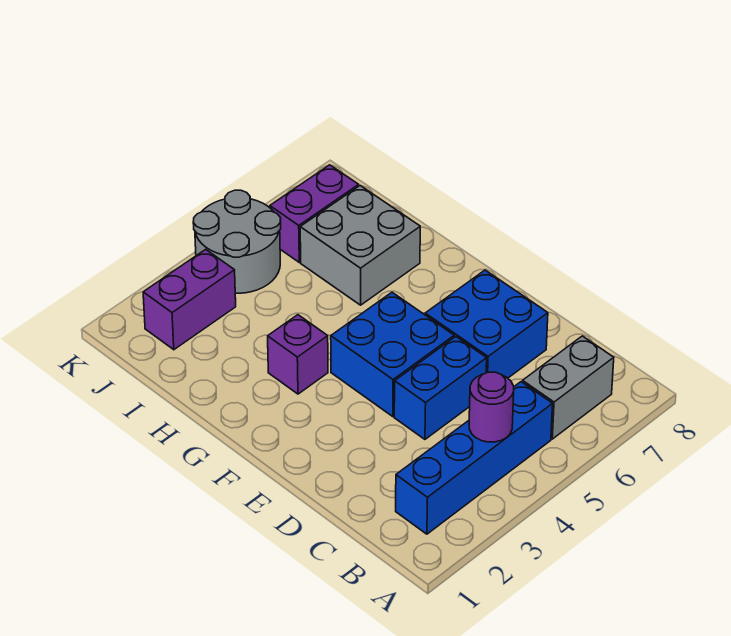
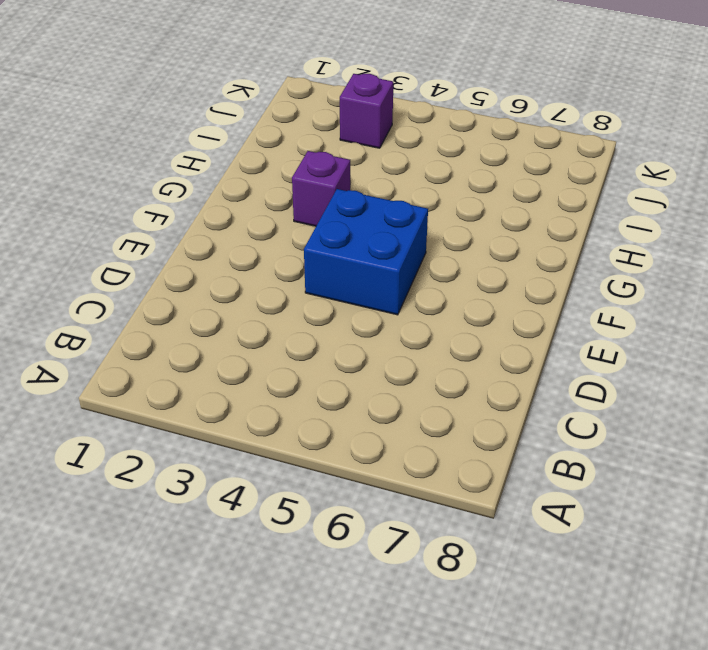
purple brick J3 level 1 -> purple brick J2:J3 level 1
none -> blue brick B2:B5 level 1
none -> grey brick B6:B7 level 1

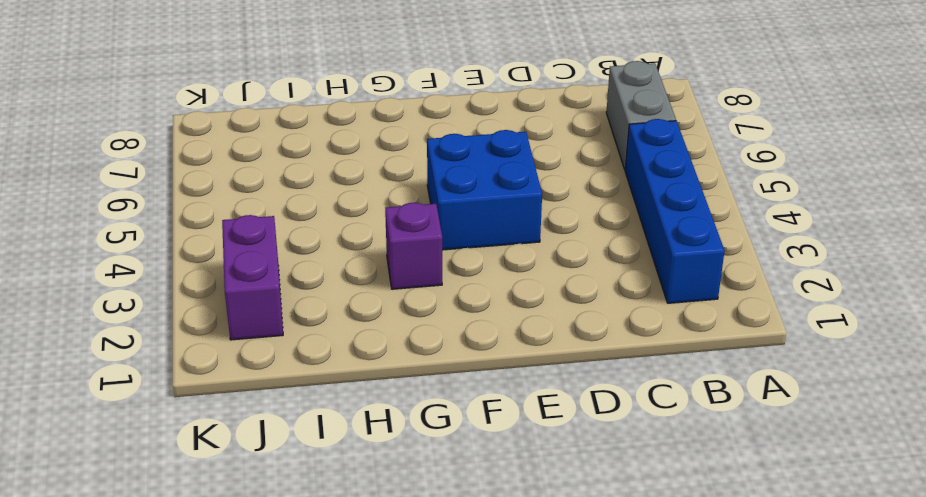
none -> blue brick D4:D5 level 1
none -> blue brick D6:E7 level 1

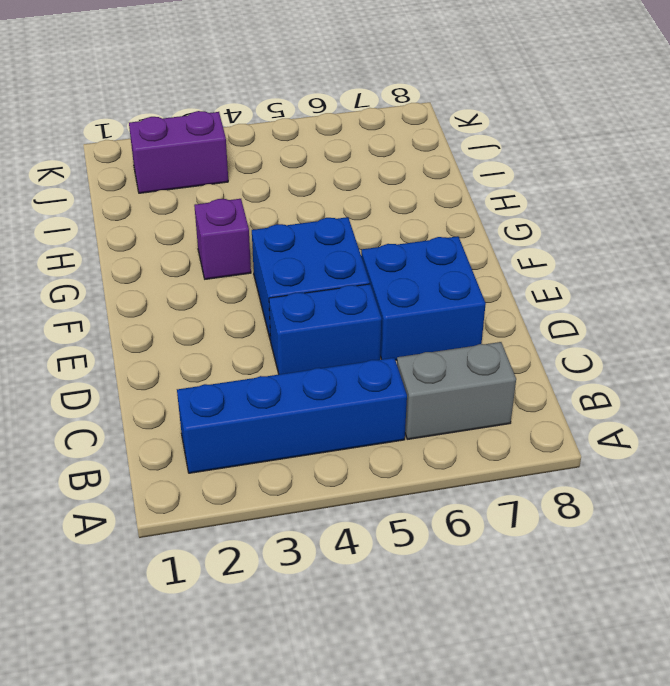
none -> grey brick H6:I7 level 1
none -> grey round brick J4:K5 level 1

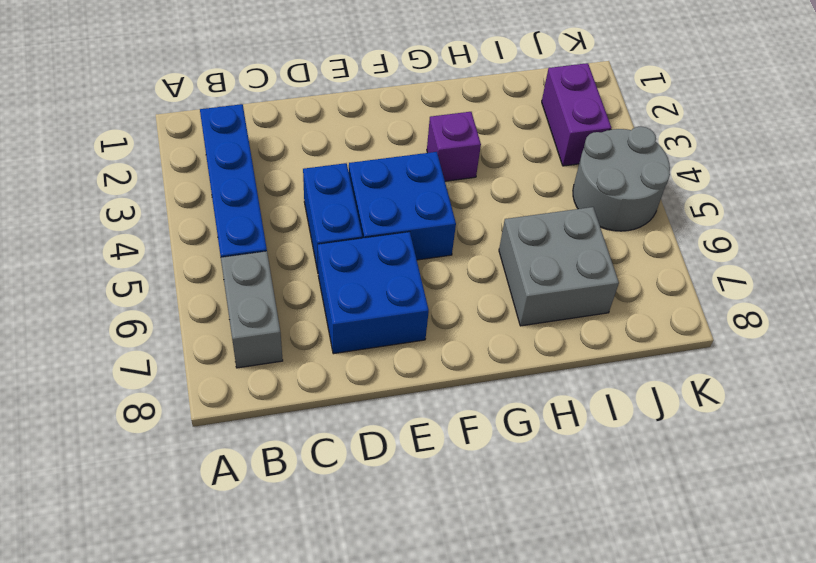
none -> purple brick J6:J7 level 1
none -> purple round brick B4 level 2

